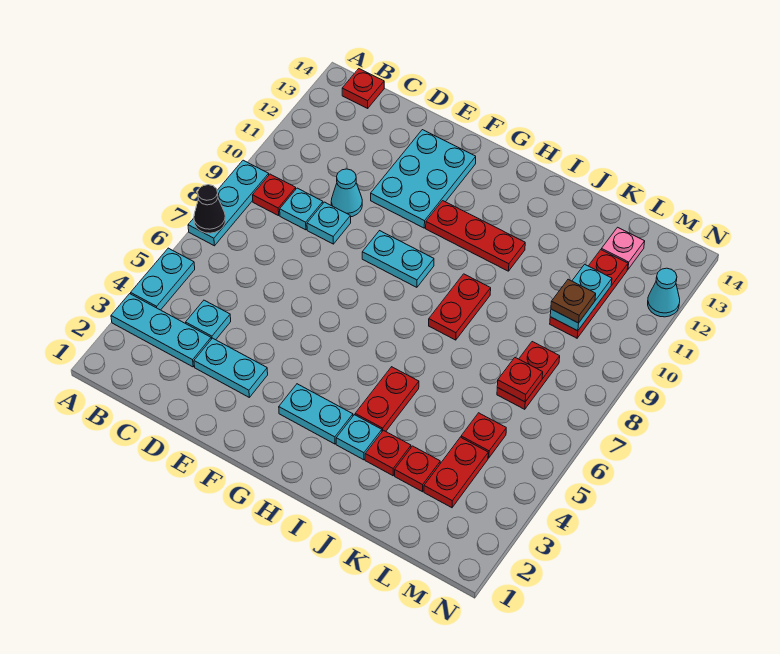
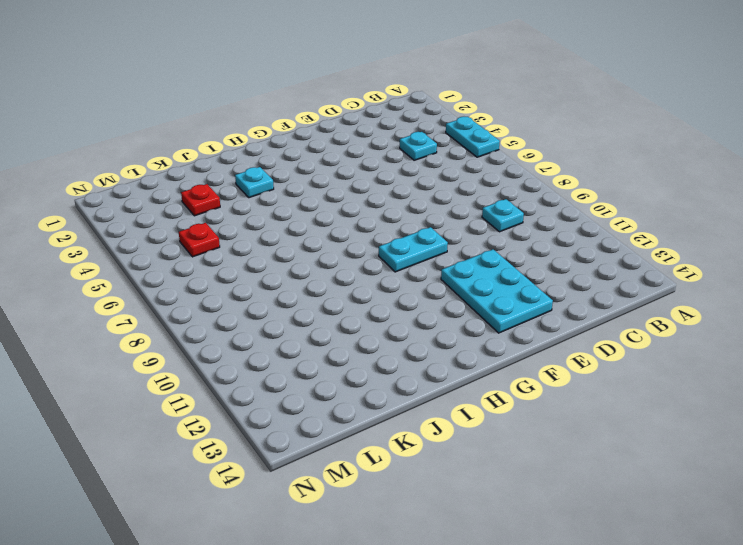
none -> cyan plate A3:C3 level 1
none -> cyan plate A7:A9 level 1
none -> red plate B9 level 1

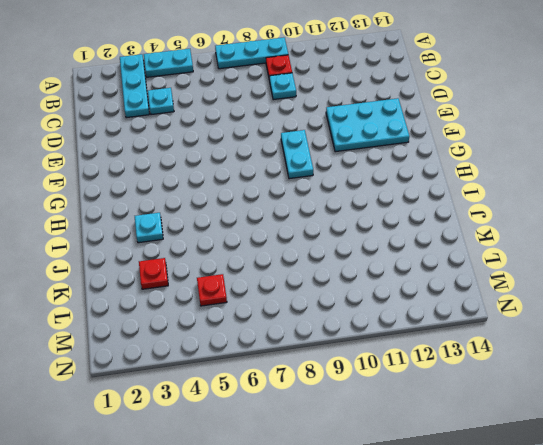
none -> red plate B14 level 1
none -> cyan plate D3:E3 level 1
none -> cyan plate D9 level 1

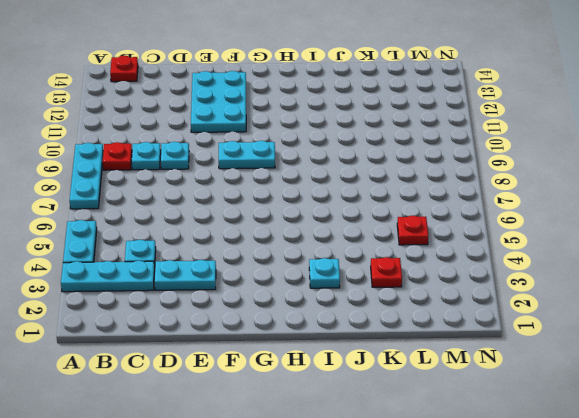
none -> cyan cone D10 level 1
none -> cyan plate G3:H3 level 1
none -> red plate G11:I11 level 1

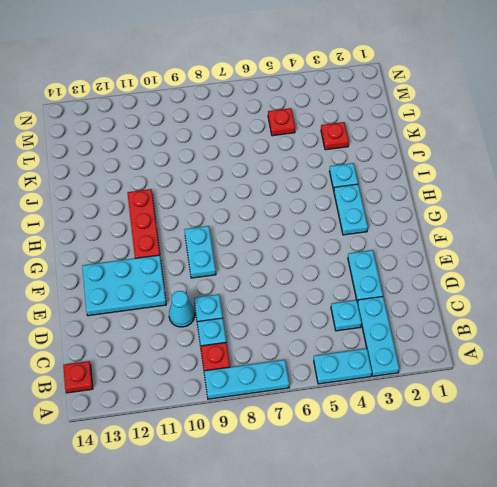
none -> red plate I4:I5 level 1
none -> red plate I8:I9 level 1
none -> red plate J3 level 1

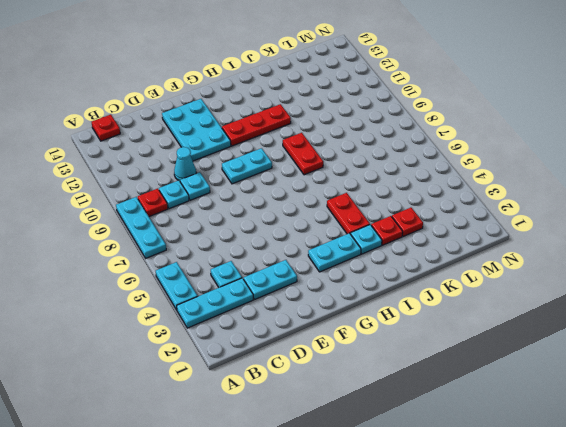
none -> red plate L3:L4 level 1
none -> red plate L5 level 1
none -> red plate L7:L8 level 1

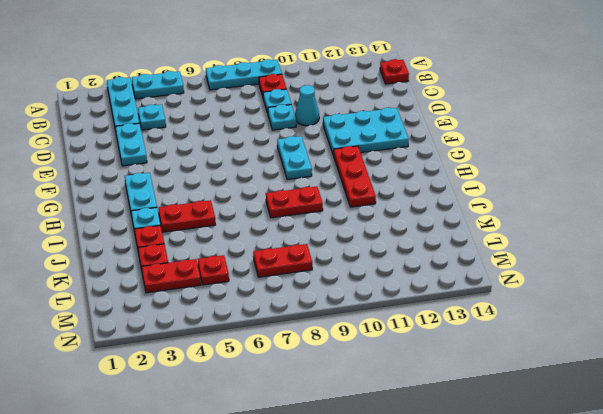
none -> red plate L10:L12 level 1
none -> pink plate L13 level 1
none -> cyan cone N12 level 1

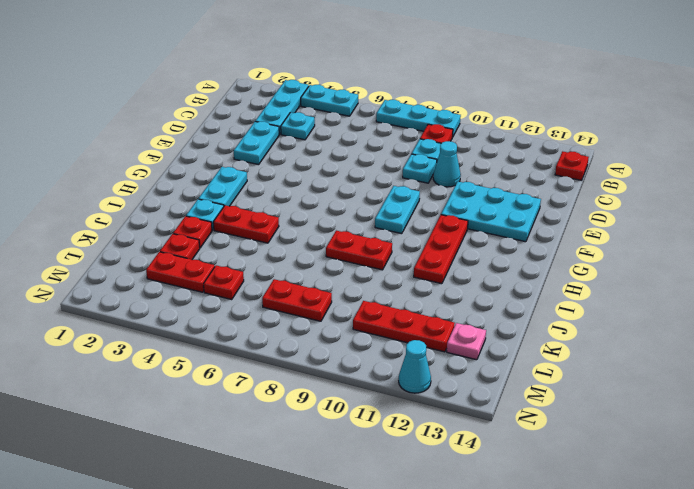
none -> black cone A7 level 2
none -> red plate L7 level 2
none -> cyan plate L10:L11 level 2

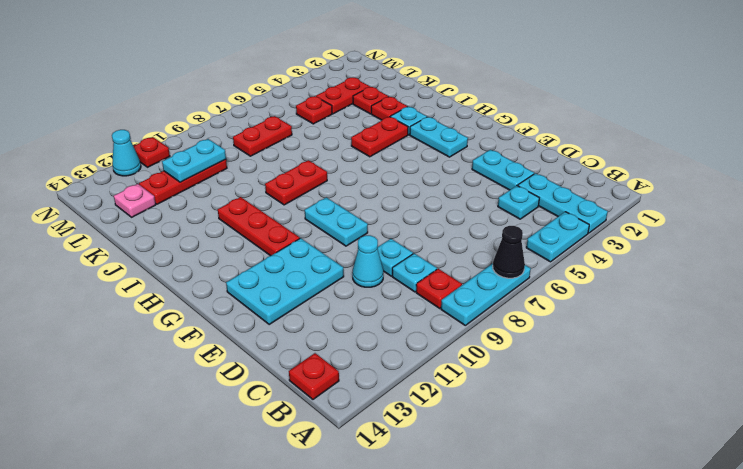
red plate N11 level 1 -> red plate L7 level 2
none -> brown plate L10 level 3

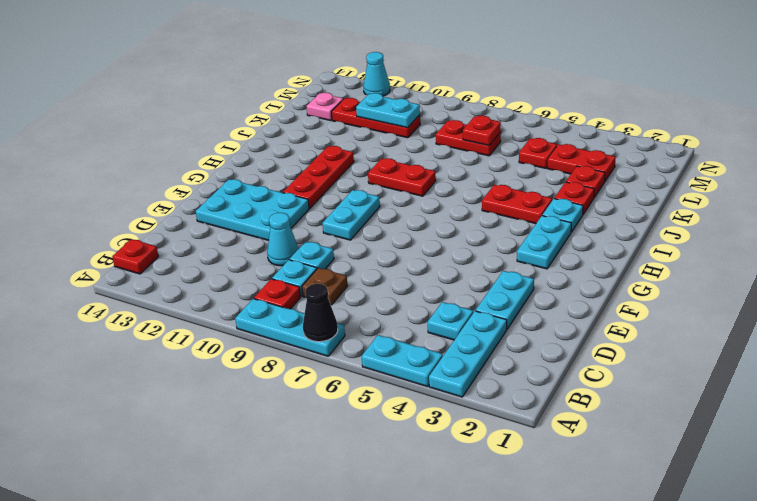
brown plate C8 level 1 -> brown plate L10 level 3

